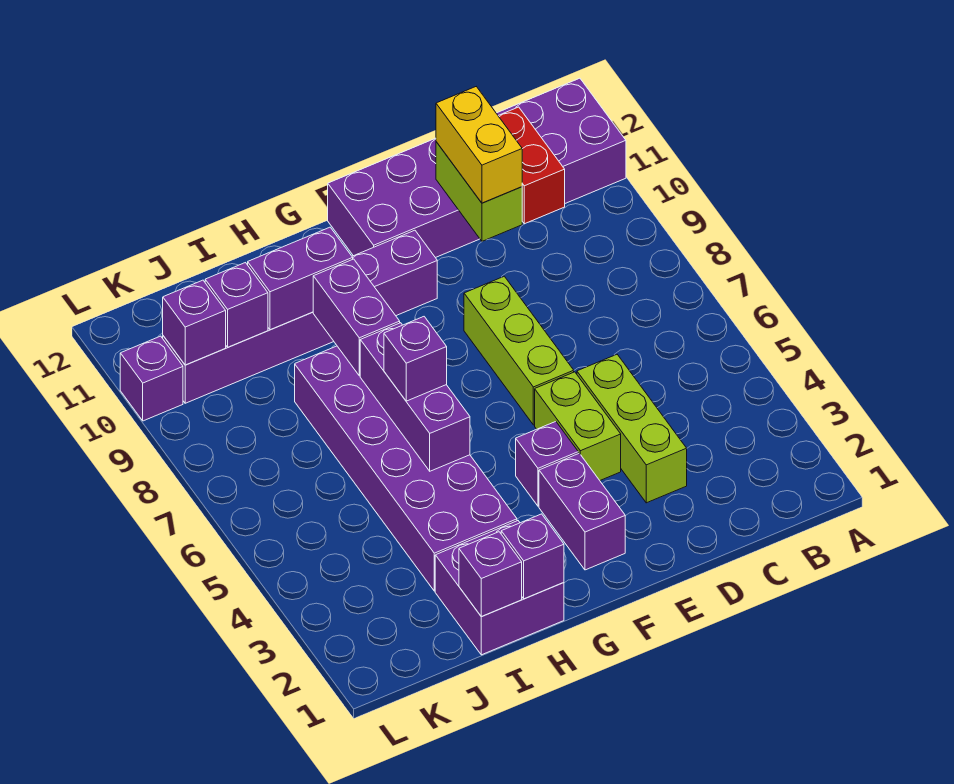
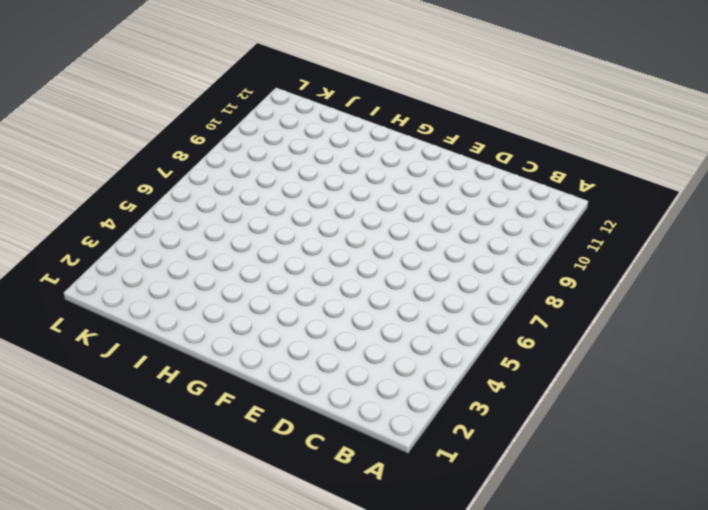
none -> purple brick A11:F12 level 1
none -> lime brick D3:D5 level 1
none -> lime brick E4:E5 level 1

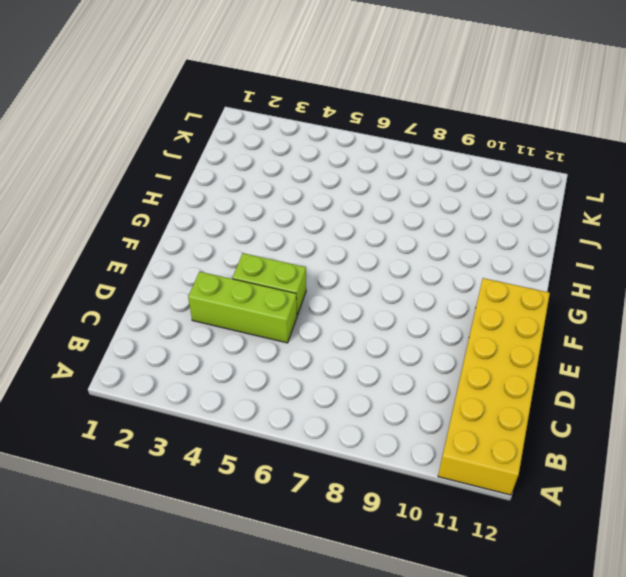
yellow brick A11:F12 level 1 -> purple brick A11:F12 level 1
none -> lime brick E6:E8 level 1
none -> purple brick F2:F3 level 1
none -> purple brick F4 level 1

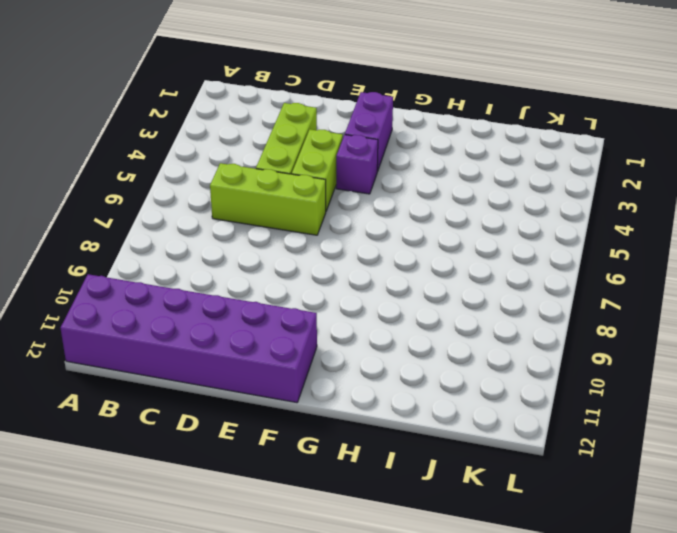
lime brick C6:E6 level 1 -> lime brick E6:E8 level 1
none -> purple brick F10:K10 level 1
none -> purple brick H1:I2 level 1
none -> purple brick H3:I8 level 1

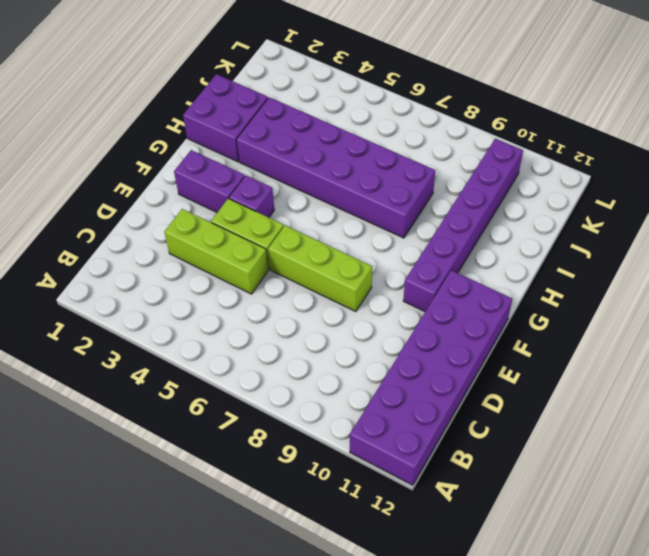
none -> purple brick L10 level 1
none -> red brick C10:C11 level 2
none -> lime brick D10:D11 level 2

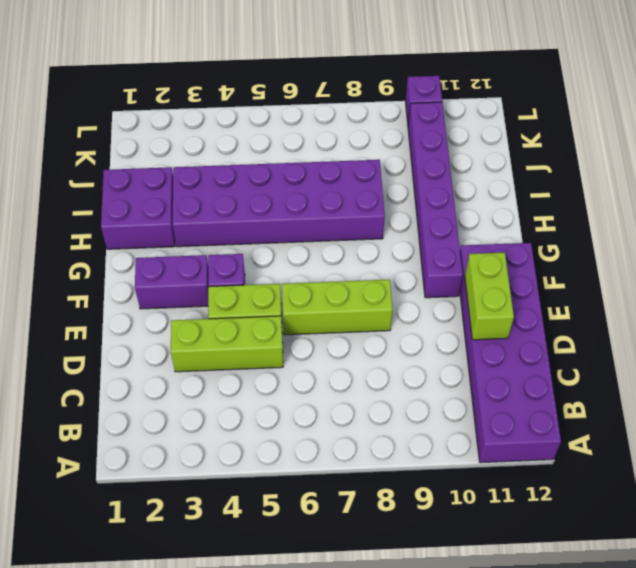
lime brick D11:E11 level 2 -> lime brick D10:D11 level 2
none -> red brick C10:C11 level 2
none -> purple brick H1 level 2
none -> purple brick H5:H7 level 2

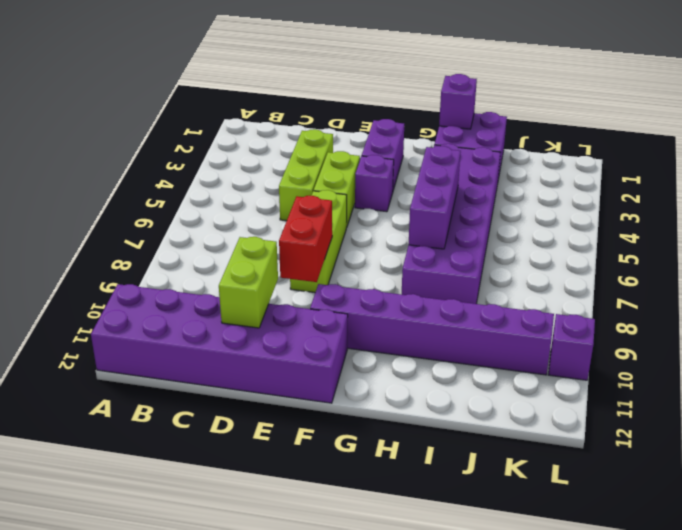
red brick E8:E9 level 2 -> red brick C10:C11 level 2
none -> purple brick H8:H9 level 2
none -> purple brick H10:I10 level 2
none -> purple brick I1 level 2

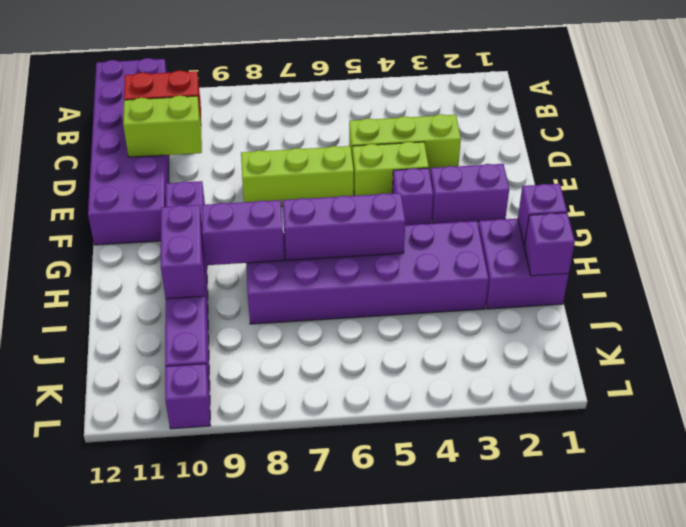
none -> purple brick J10 level 2
none -> purple brick K10 level 2
none -> yellow brick D10:D11 level 3

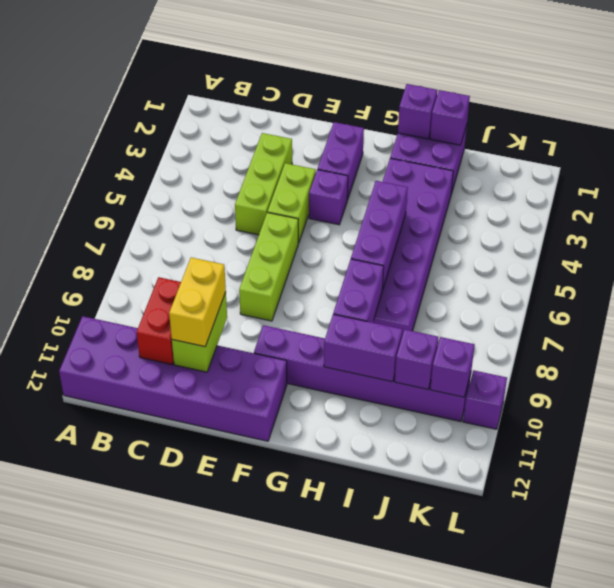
none -> purple brick H6 level 3

